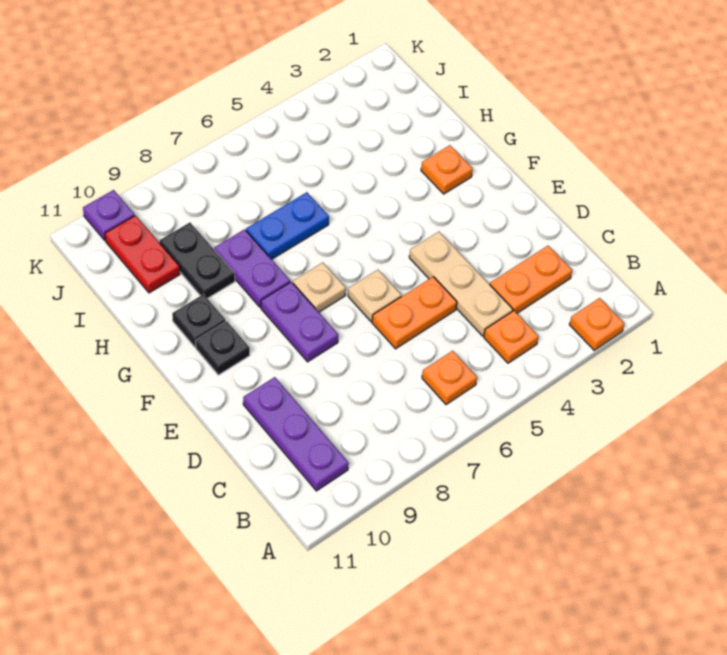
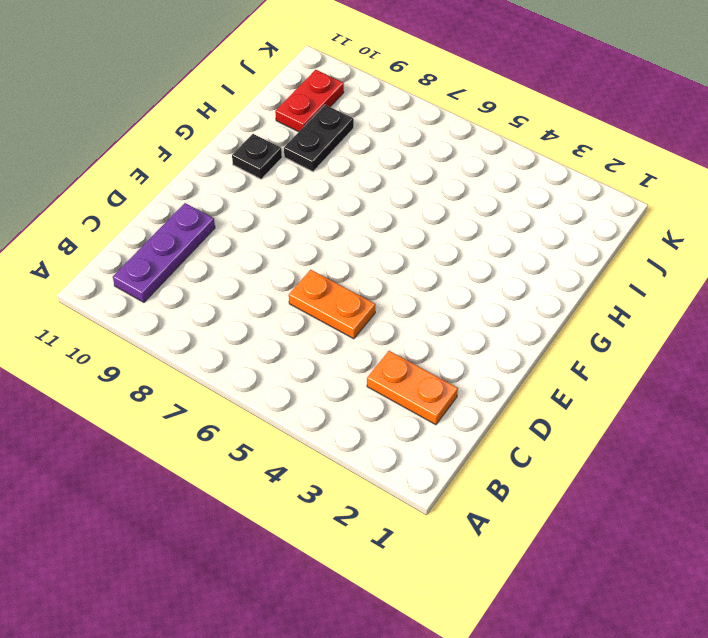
none -> orange plate A2 level 1
none -> orange plate B4 level 1
none -> orange plate B6 level 1

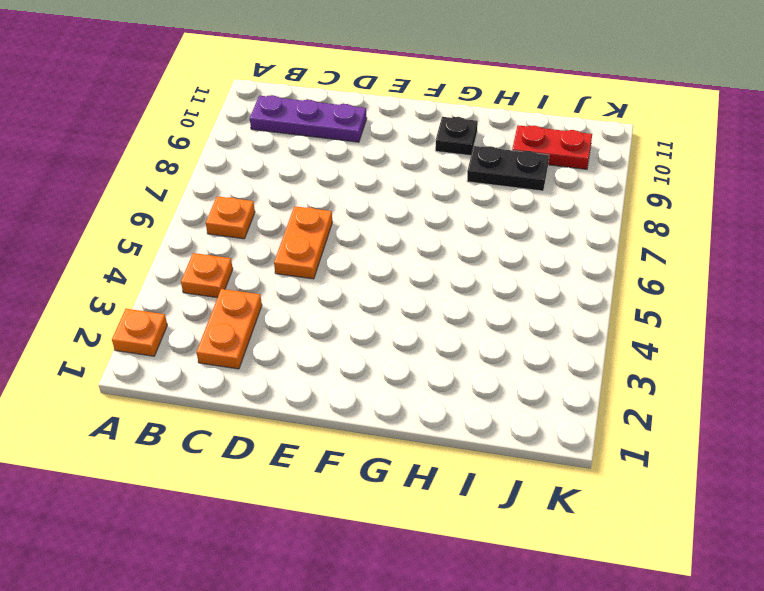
none -> tan plate C4:E4 level 1
none -> tan plate E6 level 1
none -> purple plate E8:F8 level 1

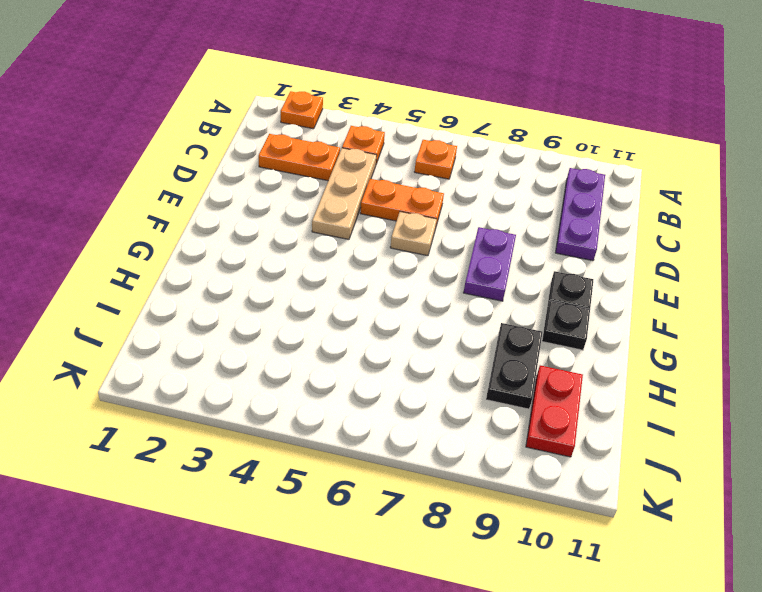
none -> tan plate F7 level 1
none -> orange plate G2 level 1
none -> purple plate G8:H8 level 1

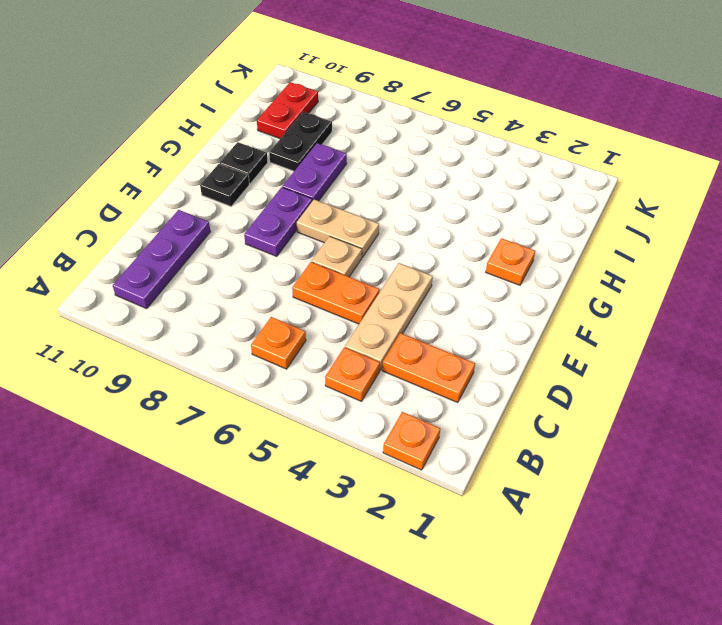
tan plate F6:F7 level 1 -> tan plate F7 level 1
none -> blue plate H6:H7 level 1
none -> purple plate K10 level 1

